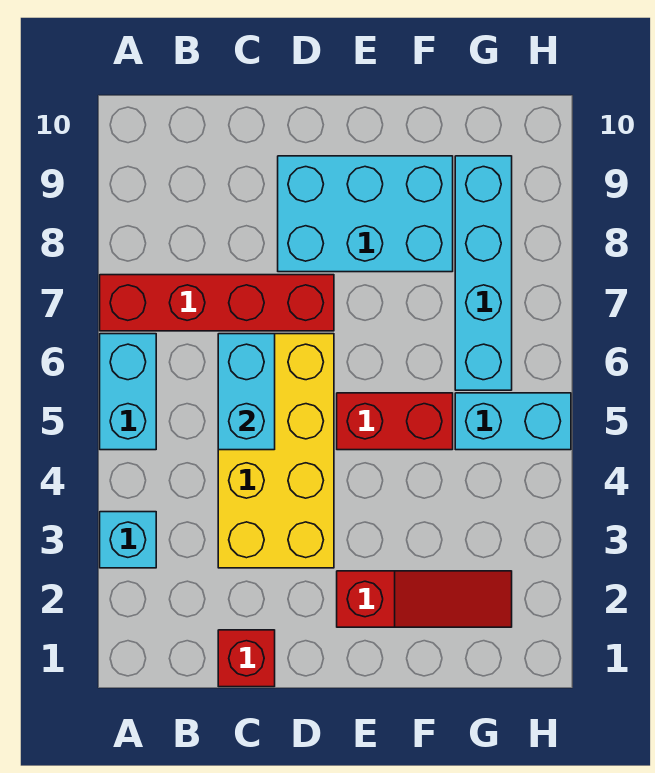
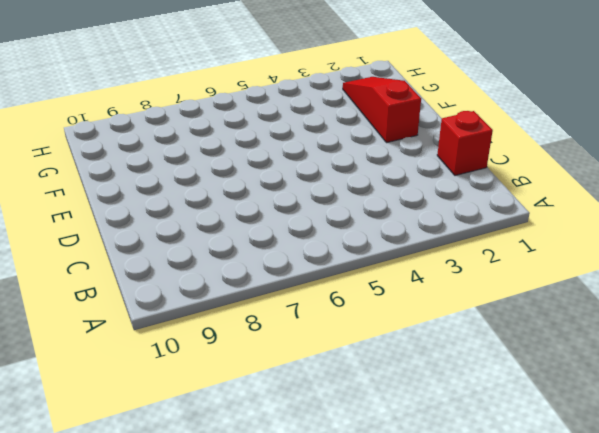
none -> cyan brick A3 level 1
none -> cyan brick A5:A6 level 1

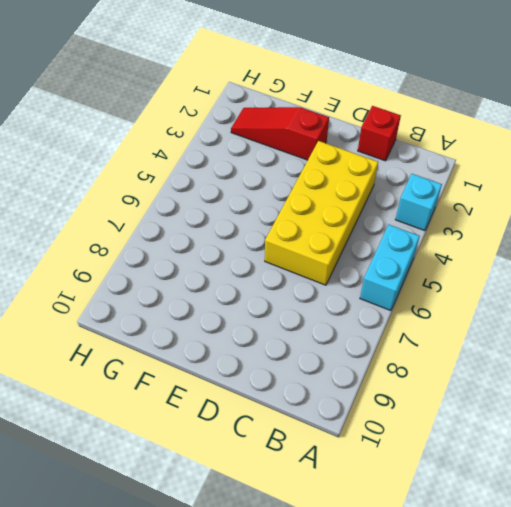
none -> red brick A7:D7 level 1
none -> cyan brick D8:F9 level 1

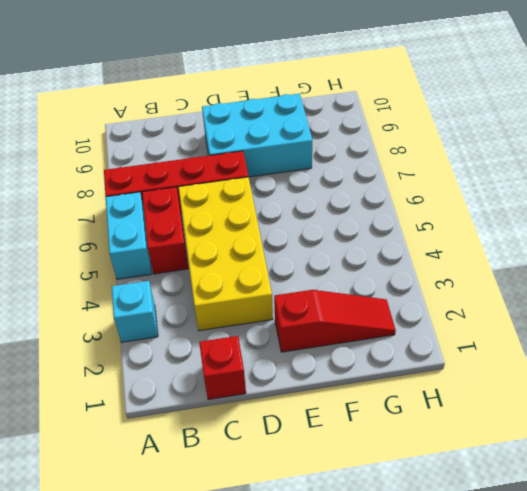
red brick B5:B6 level 1 -> red brick E5:F5 level 1
none -> cyan brick G5:H5 level 1
none -> cyan brick G6:G9 level 1

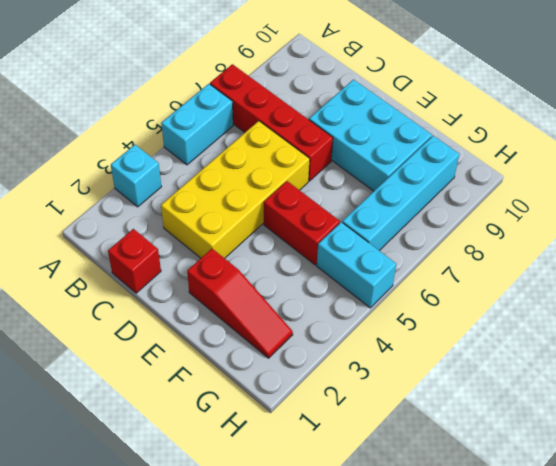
none -> cyan brick C5:C6 level 2

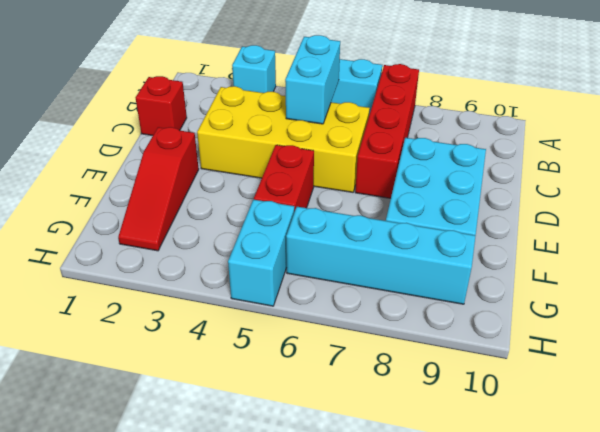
cyan brick B5:C5 level 2 -> cyan brick C5:C6 level 2

